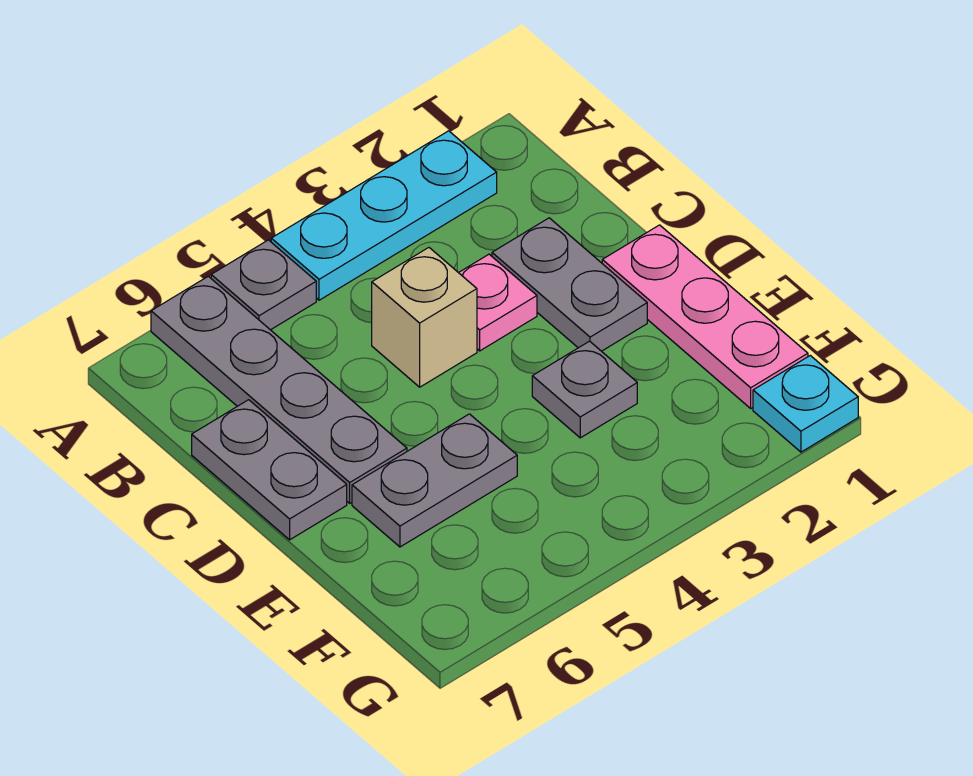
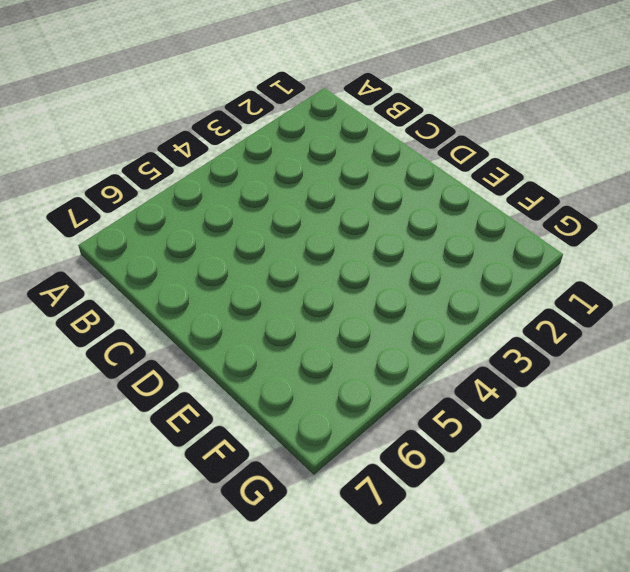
none -> cyan plate A2:A4 level 1
none -> grey plate A5 level 1

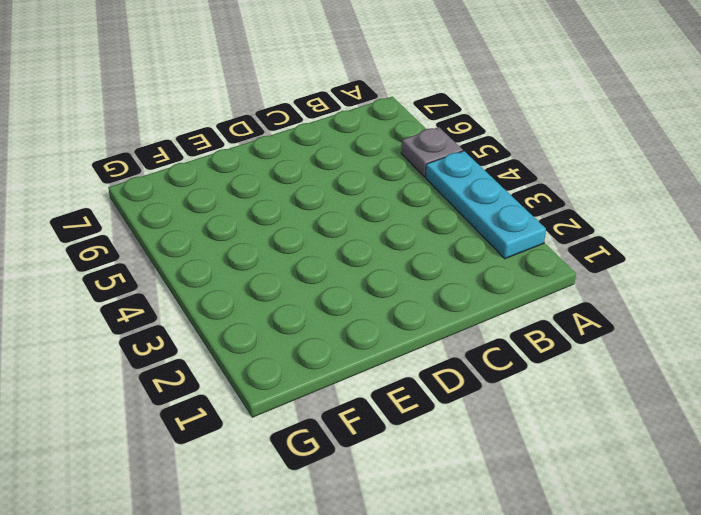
none -> grey plate A6:D6 level 1
none -> grey plate C2:D2 level 1

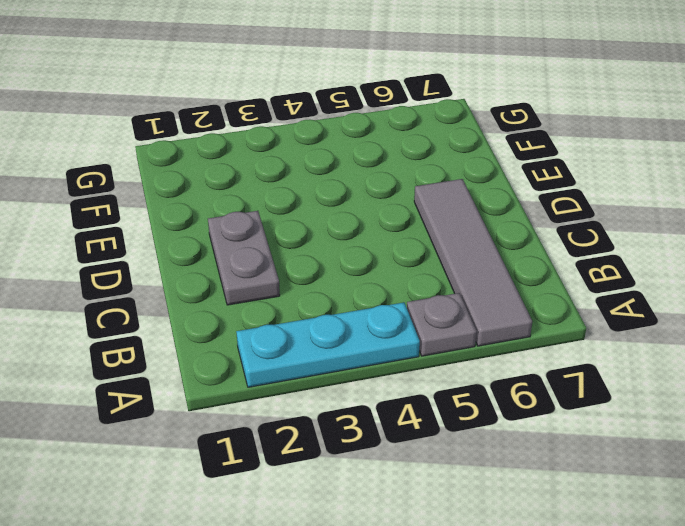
grey tile A6:D6 level 1 -> grey plate A6:D6 level 1
none -> pink plate C3 level 1
none -> tan brick C4 level 1

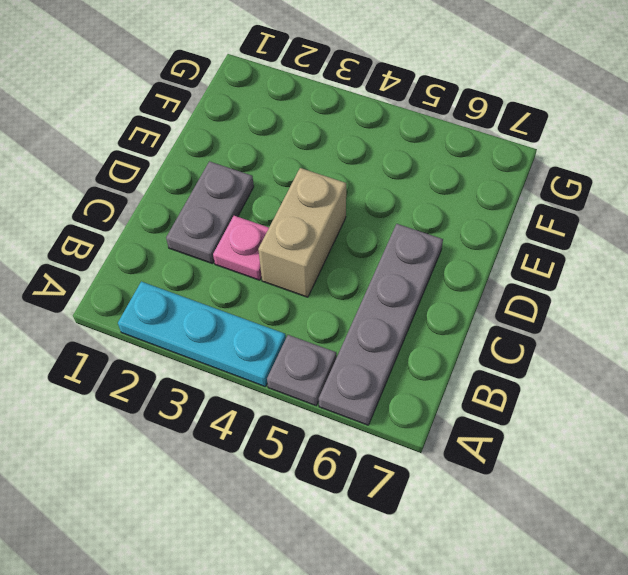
tan brick C4:D4 level 1 -> tan brick C4 level 1
none -> grey plate C7:D7 level 1
none -> pink plate D1:F1 level 1

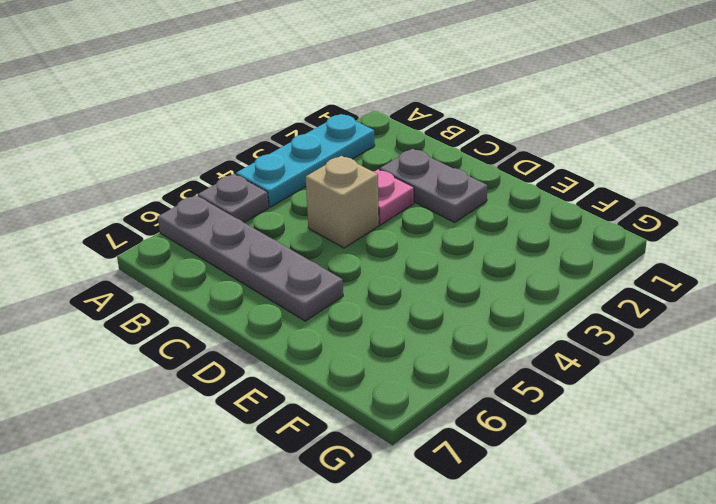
none -> grey plate C7:D7 level 1
none -> pink plate D1:F1 level 1

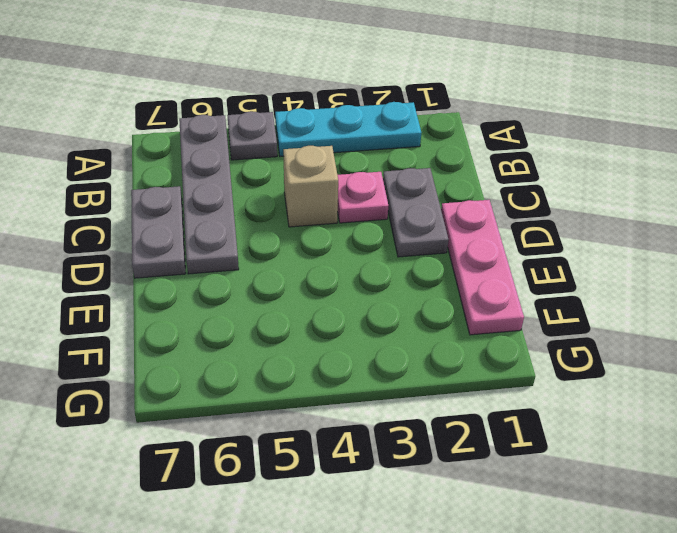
none -> grey plate E3 level 1
none -> grey plate E5:E6 level 1

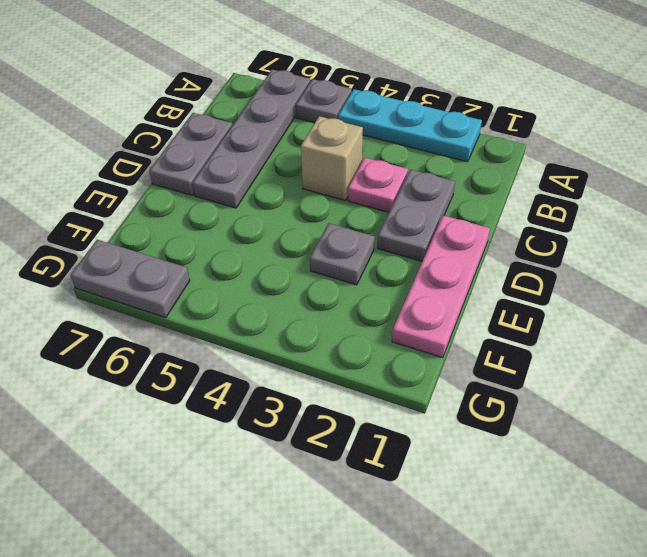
grey plate G6:G7 level 1 -> grey plate E5:E6 level 1
none -> cyan plate G1 level 1

